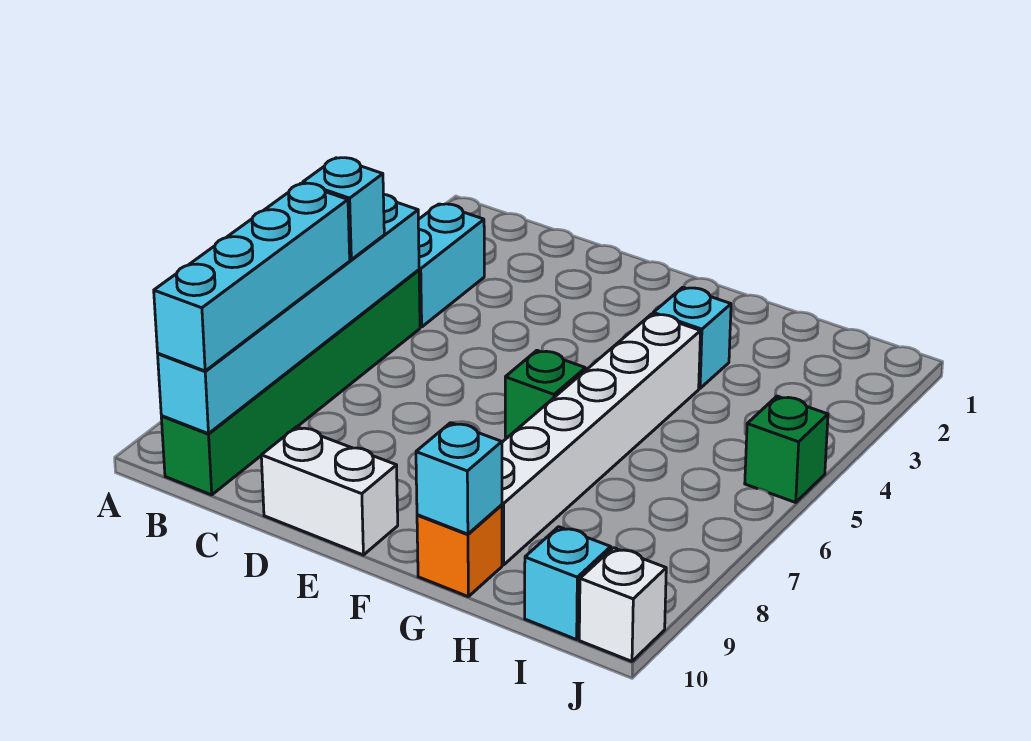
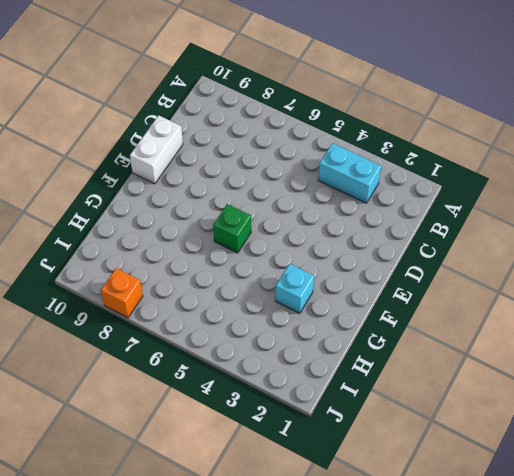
orange brick J8 level 1 -> orange brick G10 level 1
none -> green brick B5:B10 level 1
none -> white brick G4:G9 level 1
none -> cyan brick I10 level 1

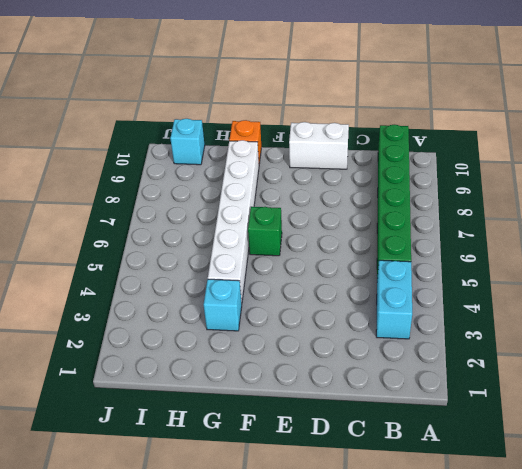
none -> green brick J5 level 1
none -> white brick J10 level 1
none -> cyan brick B5:B10 level 2

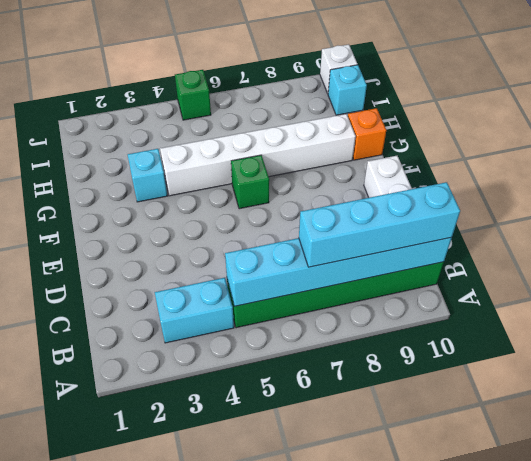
none -> cyan brick G10 level 2
none -> cyan brick B6 level 3

